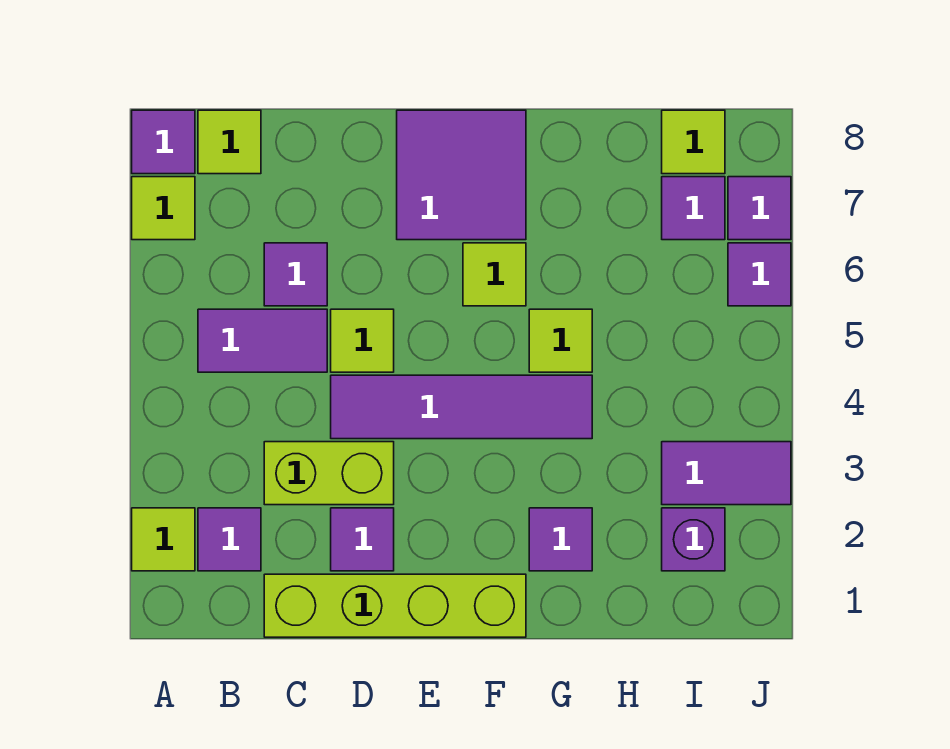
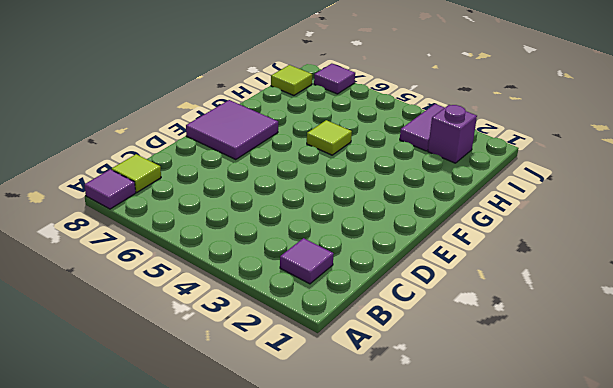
none -> lime tile A2 level 1
none -> lime tile A7 level 1
none -> purple tile B5:C5 level 1

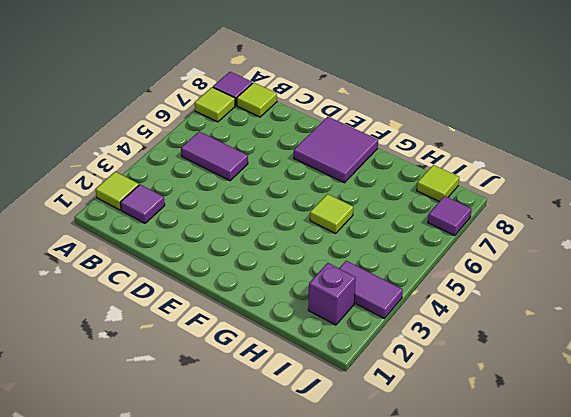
none -> lime brick C1:F1 level 1
none -> lime brick C3:D3 level 1
none -> purple tile C6 level 1

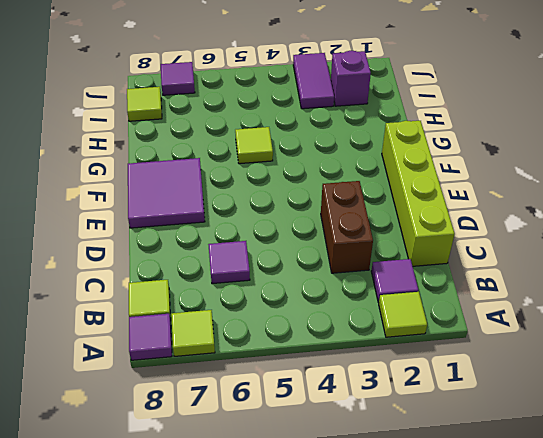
brown brick C3:D3 level 1 -> lime brick C3:D3 level 1
none -> purple tile B5:C5 level 1
none -> purple tile D2 level 1
none -> purple tile D4:G4 level 1

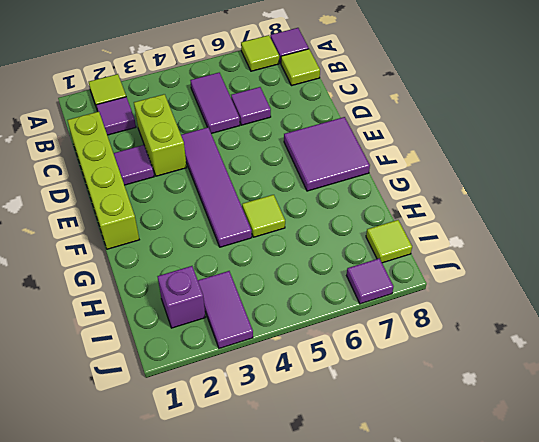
none -> lime tile D5 level 1
none -> lime tile F6 level 1
none -> purple tile G2 level 1

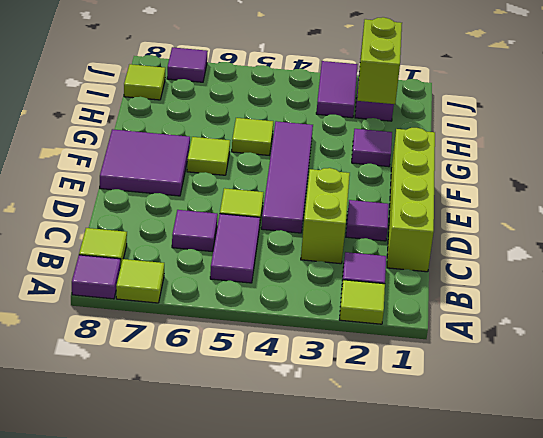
lime brick H2:I2 level 2 -> none
none -> purple tile I7 level 1
none -> purple tile J6 level 1

